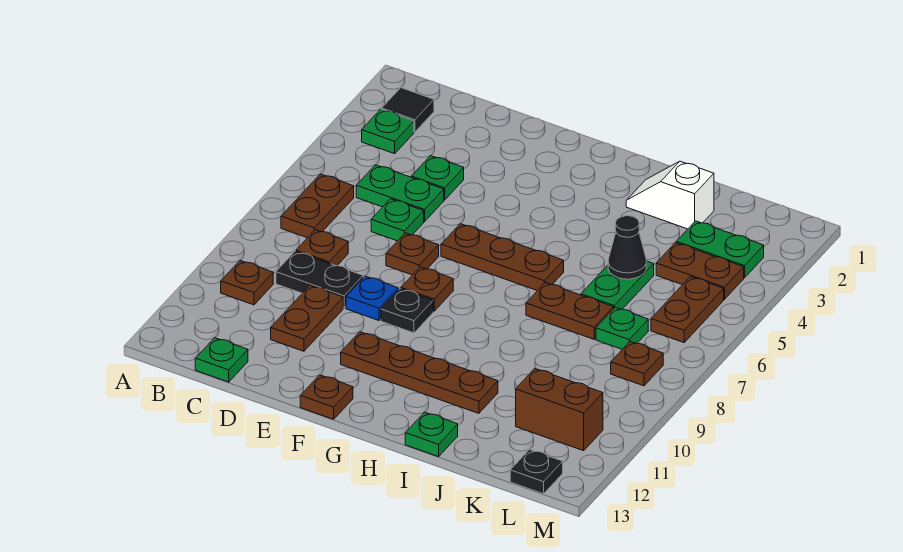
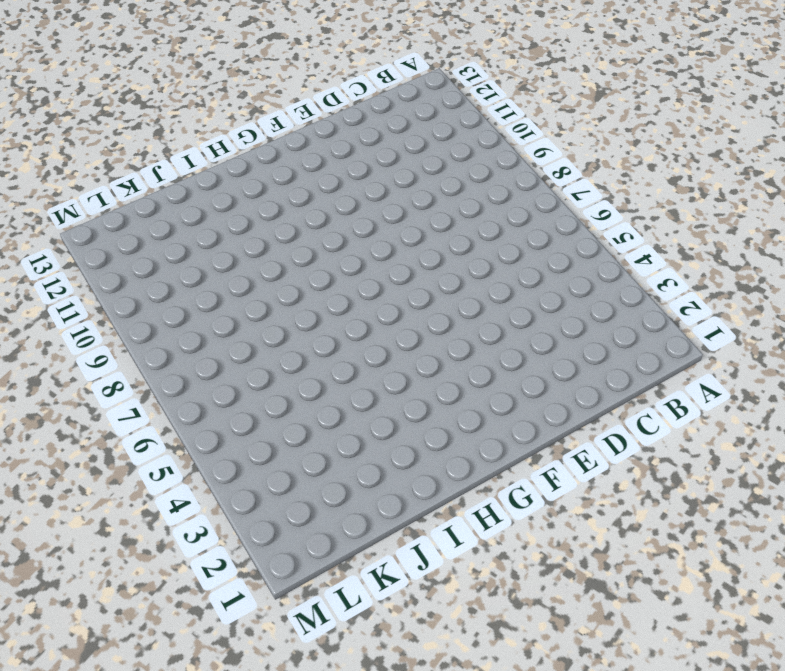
none -> black tile B2 level 1
none -> green plate B3 level 1
none -> brown plate B6:B7 level 1
none -> brown plate B10 level 1

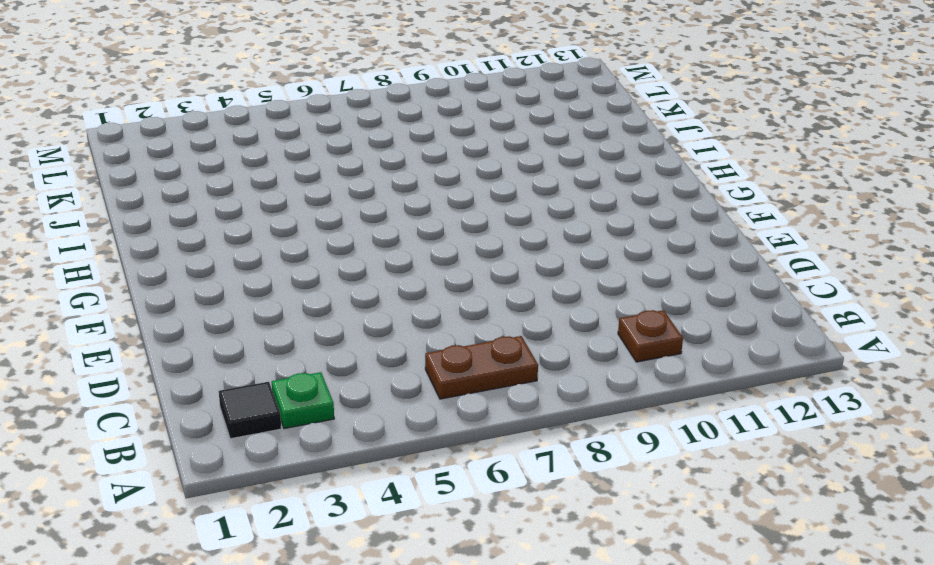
none -> green plate C5:D5 level 1
none -> brown plate C8 level 1
none -> black plate C9:D9 level 1
none -> green plate C13 level 1

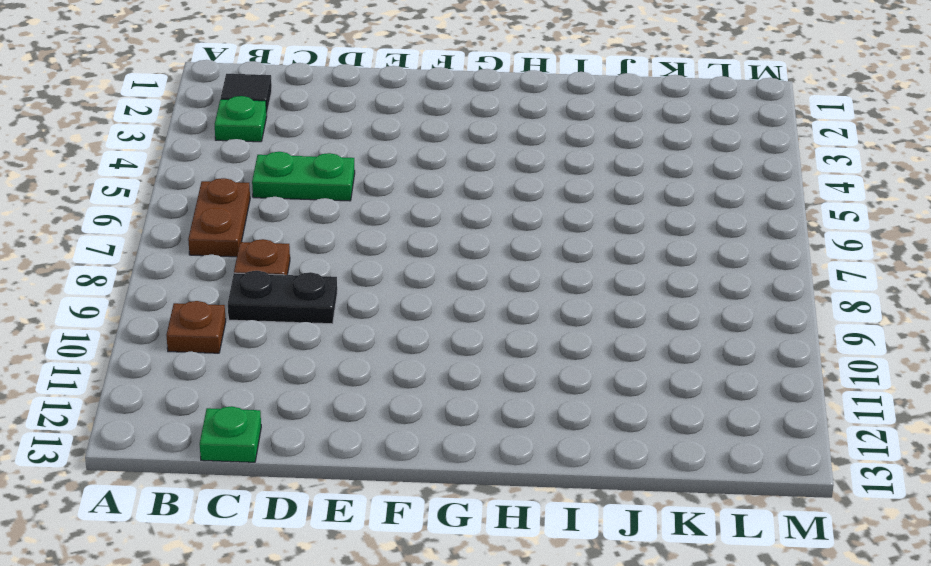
none -> green plate D4 level 1
none -> green plate D6 level 1
none -> brown plate D10:D11 level 1
none -> brown plate E7 level 1

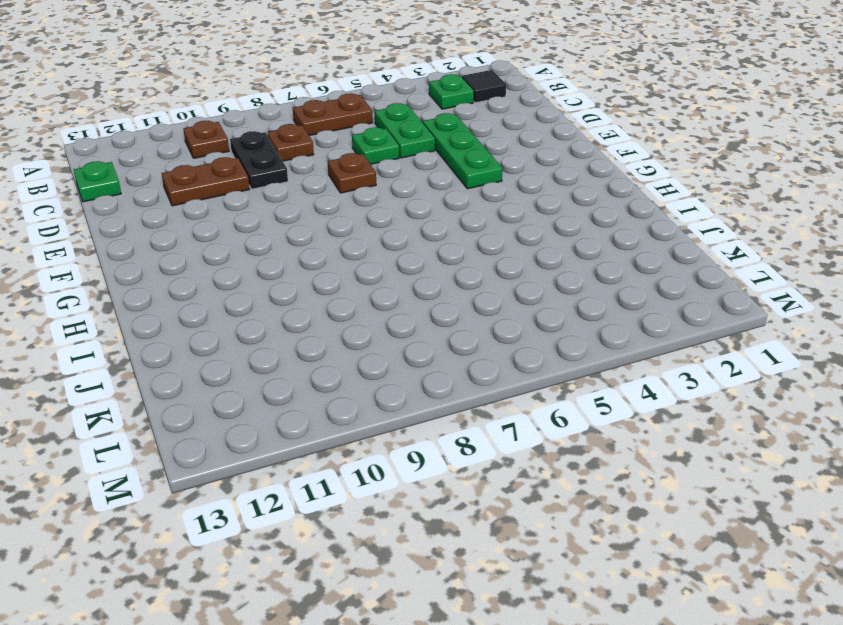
green plate D4:F4 level 1 -> green plate D4 level 1
none -> blue plate E9 level 1
none -> brown plate F6:H6 level 1
none -> brown plate F8 level 1
none -> black plate F9 level 1

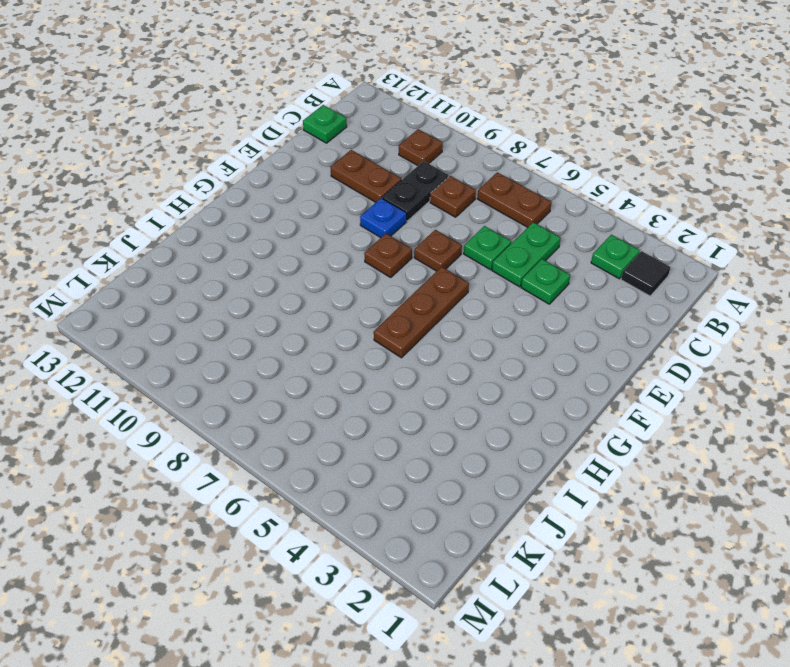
none -> black plate F9 level 1
none -> brown plate F11:I11 level 1
none -> brown plate F13 level 1
none -> white slope I2:J2 level 1 top J

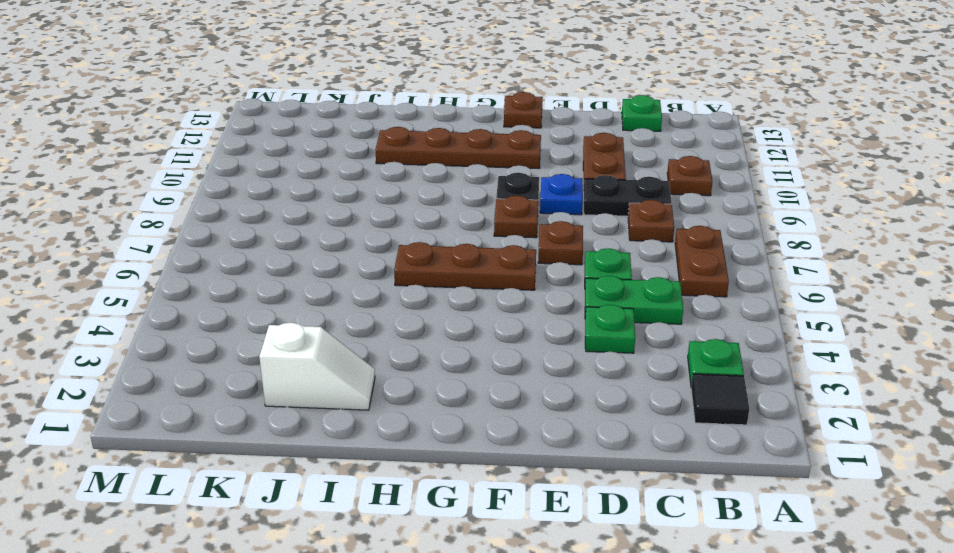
none -> brown plate I7:J7 level 1
none -> green plate I13 level 1
none -> green plate J5:J6 level 1
none -> green plate K3:L3 level 1

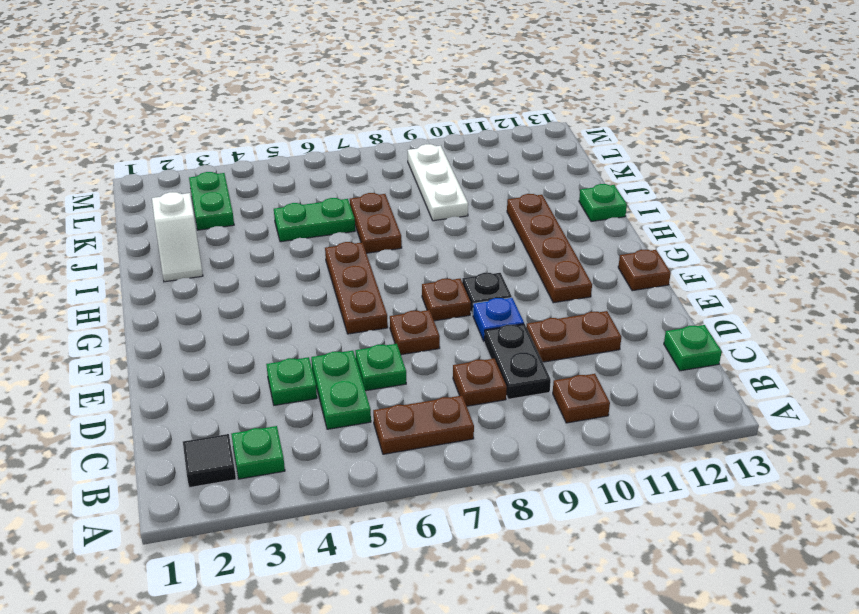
white plate J9:L9 level 1 -> none
none -> brown plate K4:L4 level 1
none -> green plate K7 level 1
none -> brown brick K11:L11 level 1
none -> brown plate L5:L6 level 1

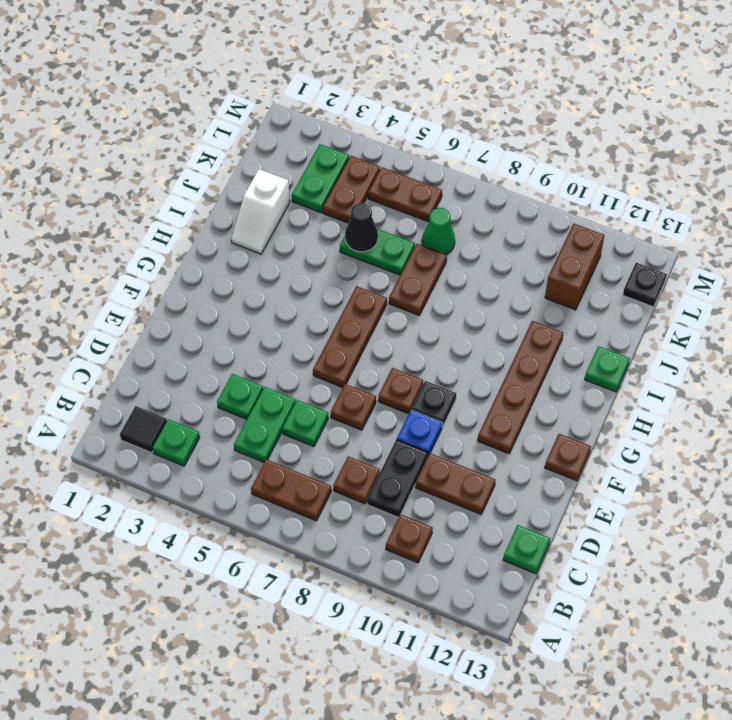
green cone K7 level 1 -> green plate K7 level 1
none -> brown plate L8 level 1

